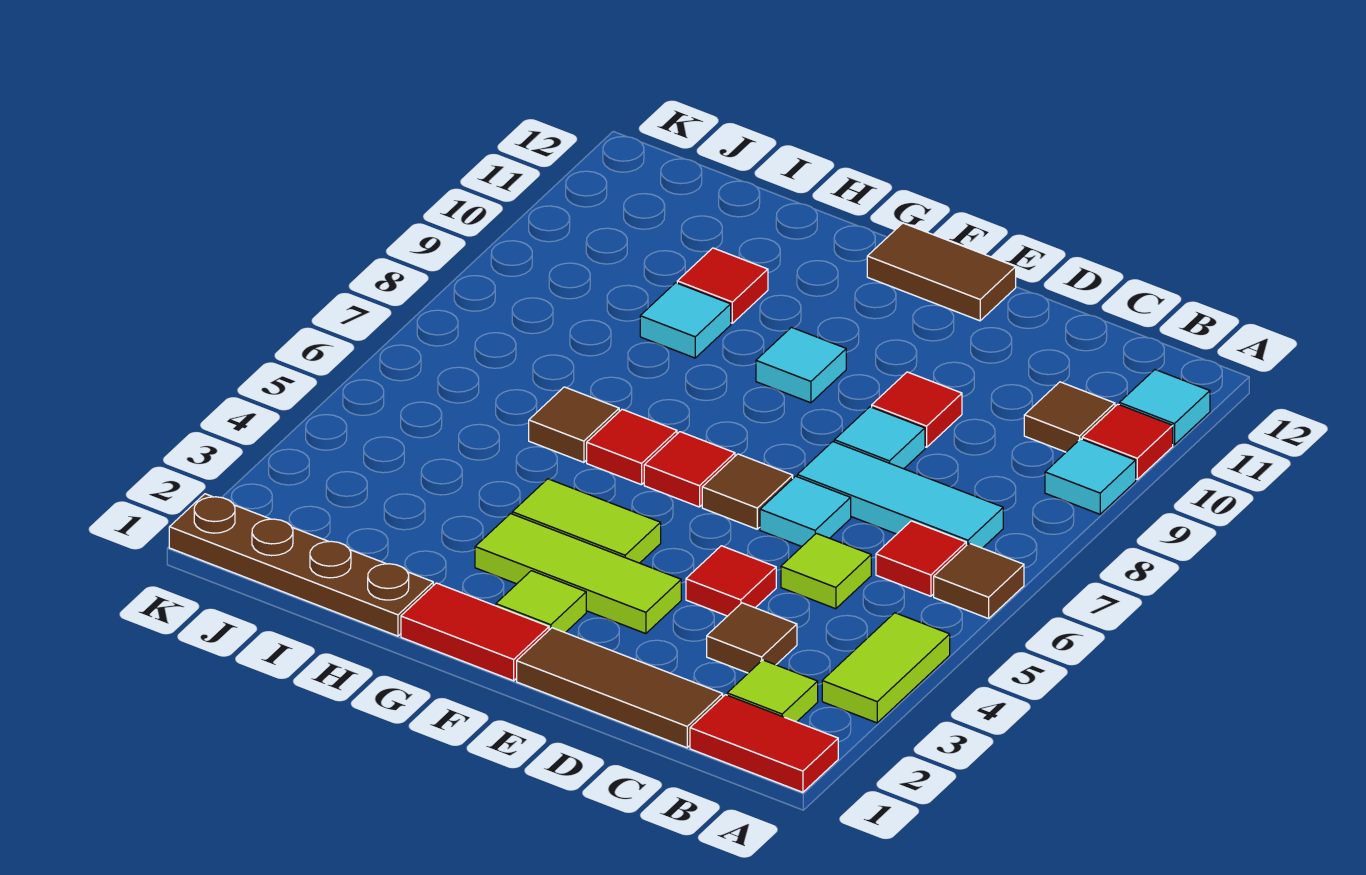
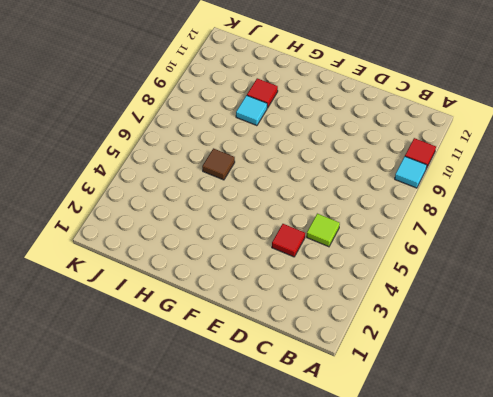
none -> red tile A1:B1 level 1
none -> lime tile A3:A4 level 1
none -> brown tile A6 level 1
none -> cyan tile A11 level 1

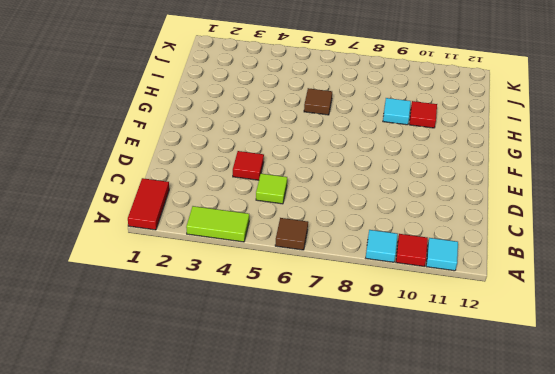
none -> lime tile B2 level 1
none -> red tile B6 level 1
none -> cyan tile B7:D7 level 1
none -> brown tile B10 level 1

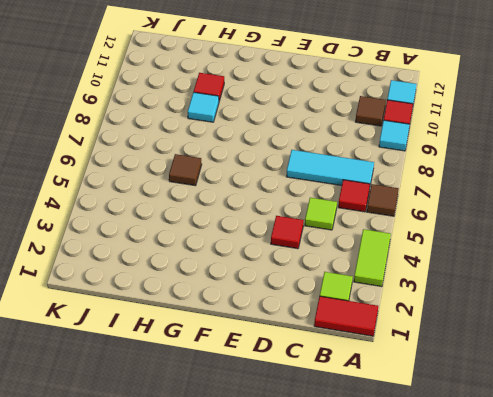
none -> brown tile C1:E1 level 1
none -> brown tile C3 level 1
none -> cyan tile D6 level 1
none -> cyan tile D8 level 1

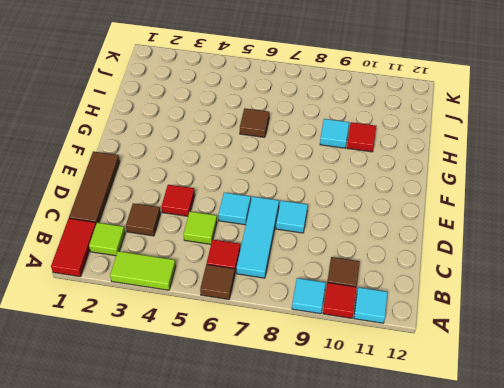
none -> red tile D9 level 1
none -> lime tile E3:G3 level 1
none -> brown tile E6 level 1
none -> brown tile E12:F12 level 1

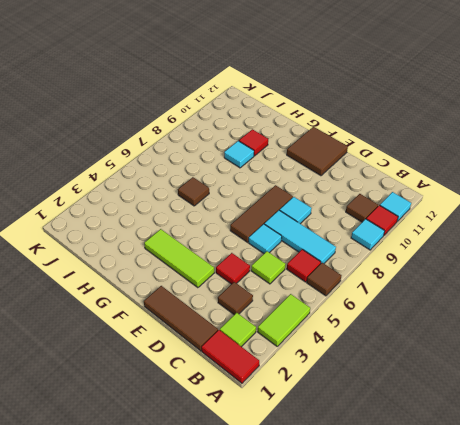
brown tile E6:E8 level 1 -> brown tile E6 level 1
brown tile E11:F12 level 1 -> brown tile E12:F12 level 1
none -> red tile D9 level 1
none -> red tile F1:G1 level 1
none -> lime tile F2 level 1
none -> lime tile F4:G4 level 1

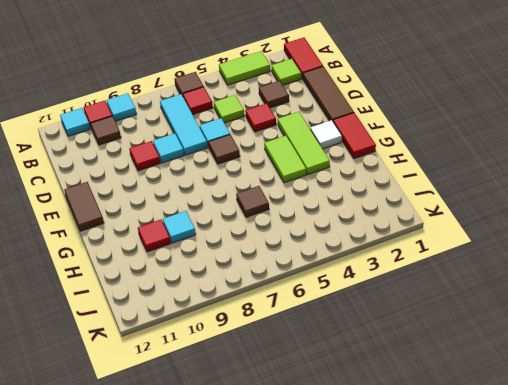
white tile F2 level 1 -> lime tile F2 level 1
none -> red tile F6 level 1
none -> cyan tile F9 level 1
none -> red tile G6 level 1
none -> brown plate H1:K1 level 1

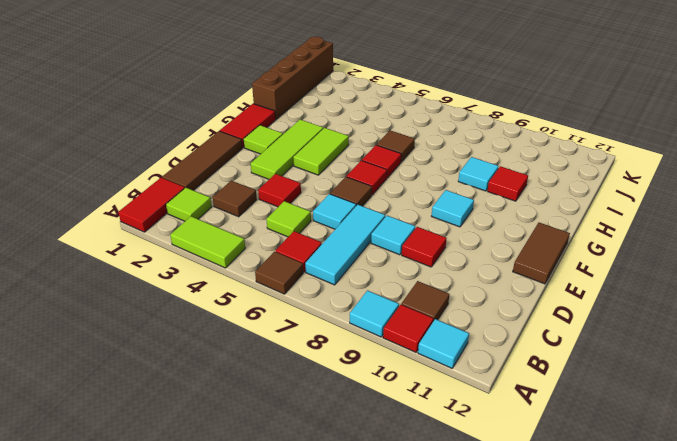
brown brick H1:K1 level 1 -> brown plate H1:K1 level 1

